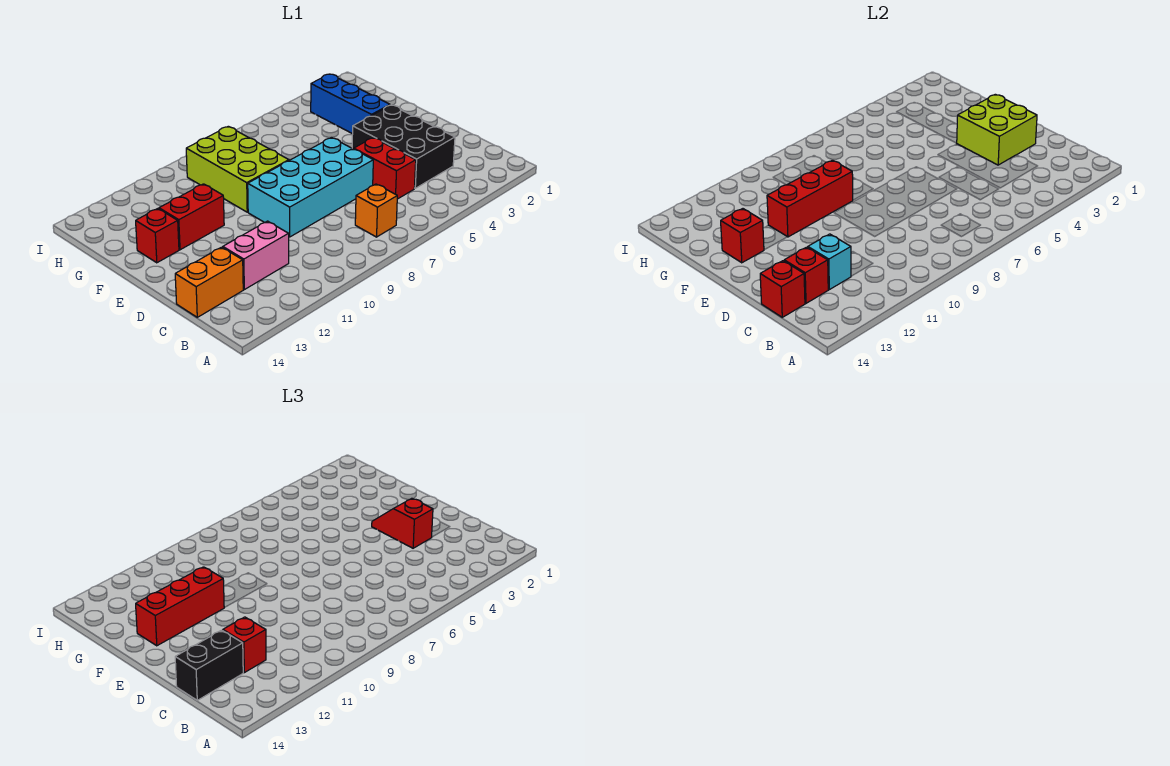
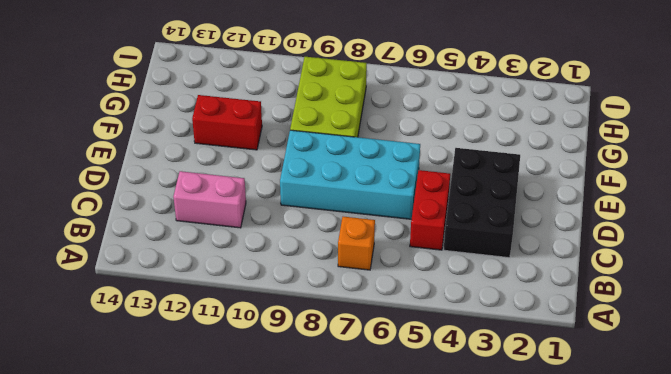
none -> orange brick C13:C14 level 1
none -> blue brick F3:H3 level 1
none -> red brick F13 level 1

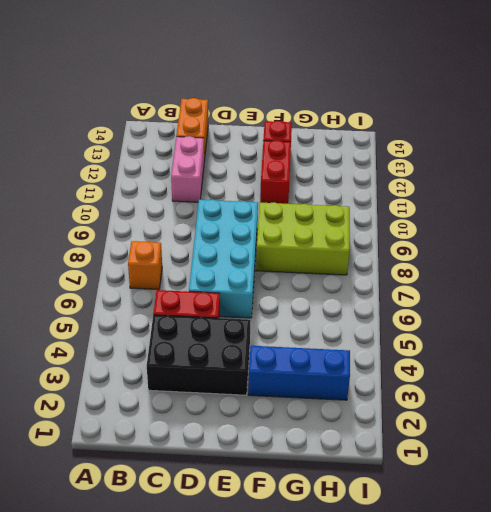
none -> cyan brick C12 level 2
none -> red brick C13 level 2
none -> red brick C14 level 2

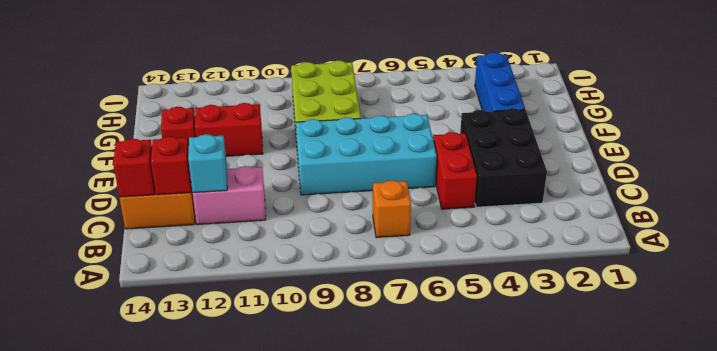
none -> lime brick D2:E3 level 2
none -> red brick F9:F11 level 2
none -> red brick F13 level 2

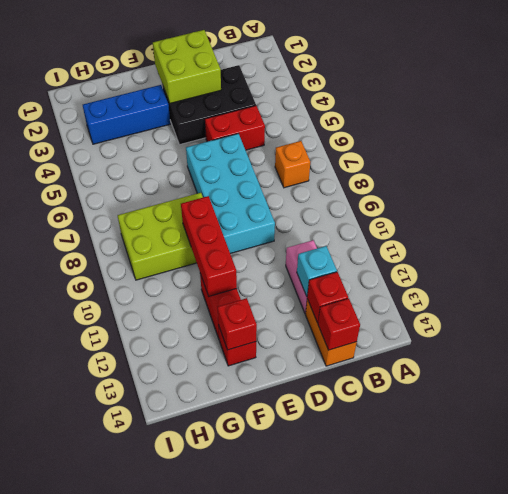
none -> red brick C12 level 3
none -> black brick C13:C14 level 3
none -> red slope D3:E3 level 3 top D

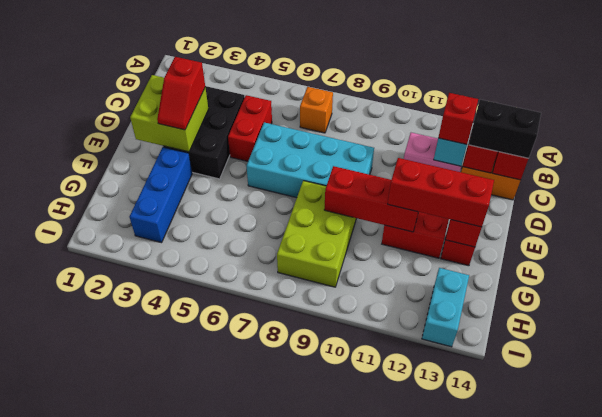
cyan brick H13:I13 level 1 -> none

